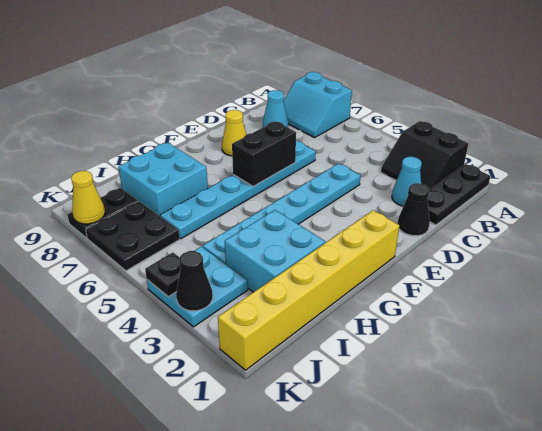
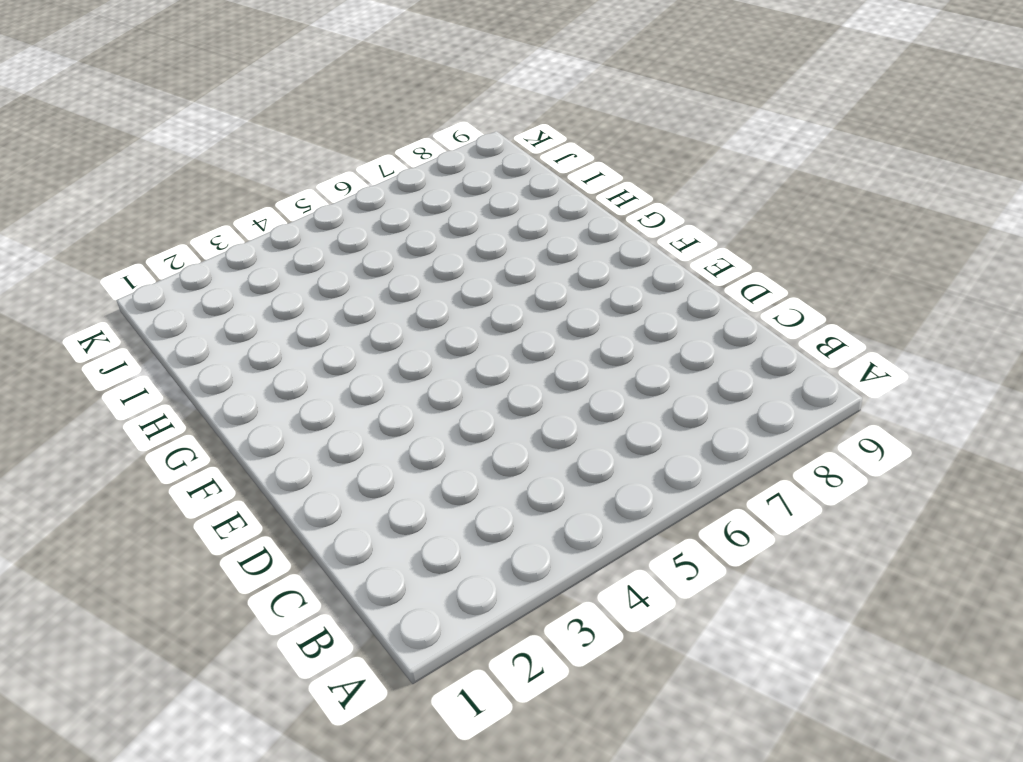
none -> black plate A1:C1 level 1
none -> black slope A2:B3 level 1 top A
none -> cyan slope A7:B8 level 1 top A

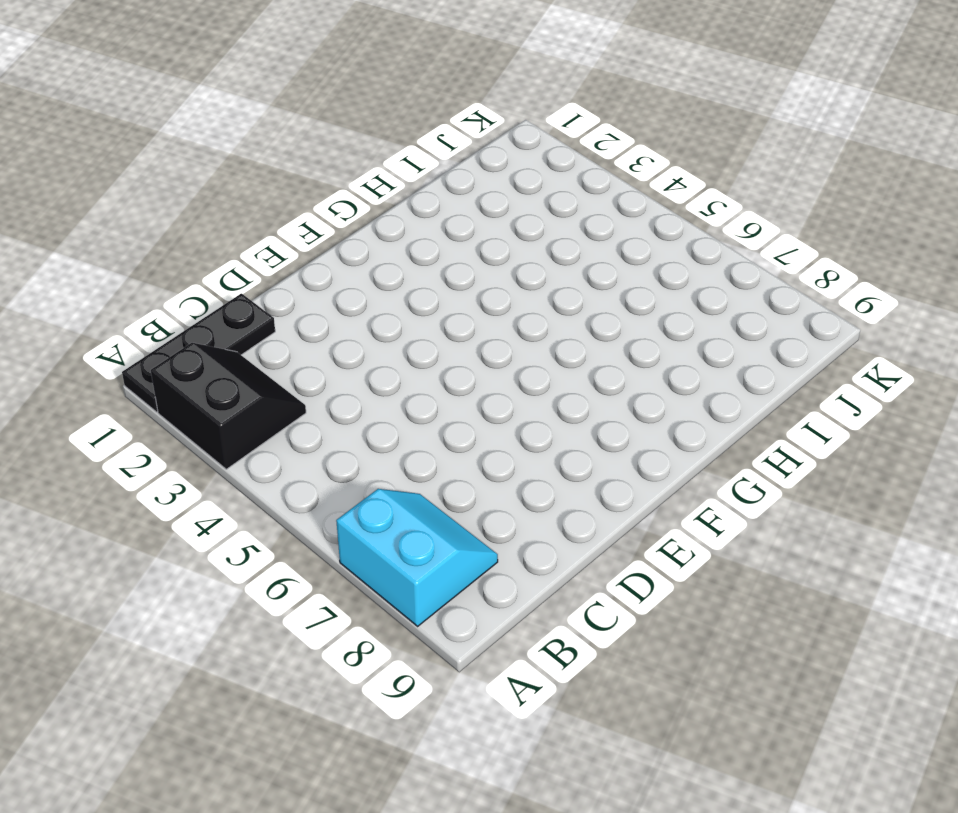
none -> cyan cone C2 level 1
none -> cyan cone C8 level 1
none -> black cone D1 level 1

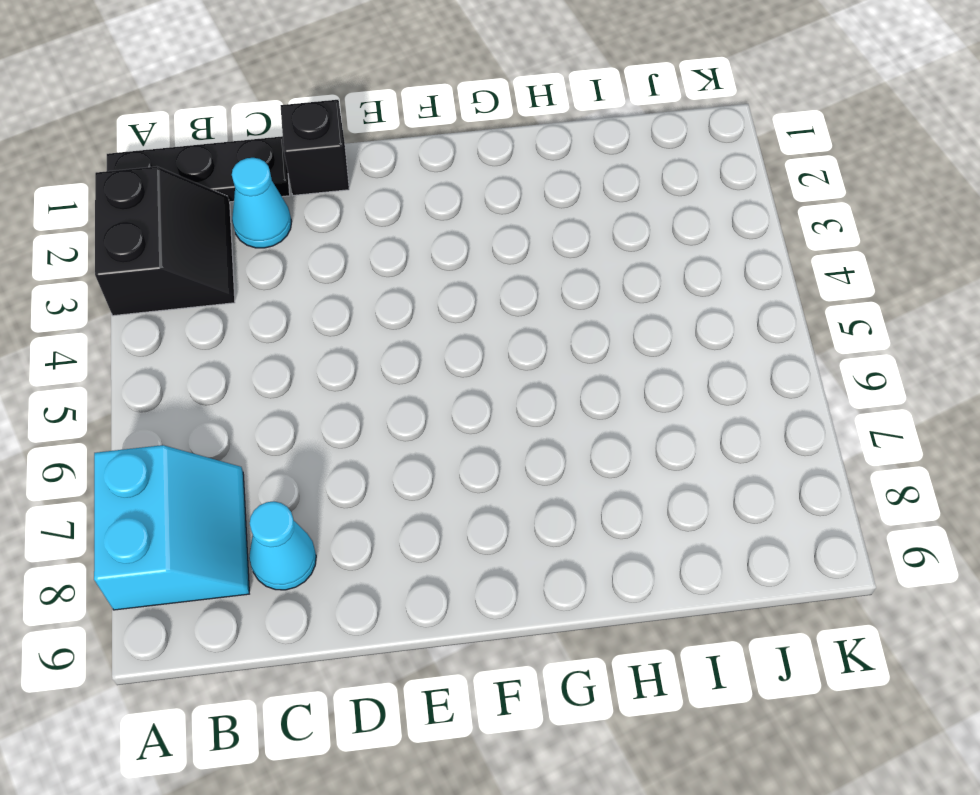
black brick D1 level 1 -> black cone D1 level 1
none -> cyan plate D4:I4 level 1
none -> cyan plate D6:I6 level 1
none -> yellow cone E8 level 1

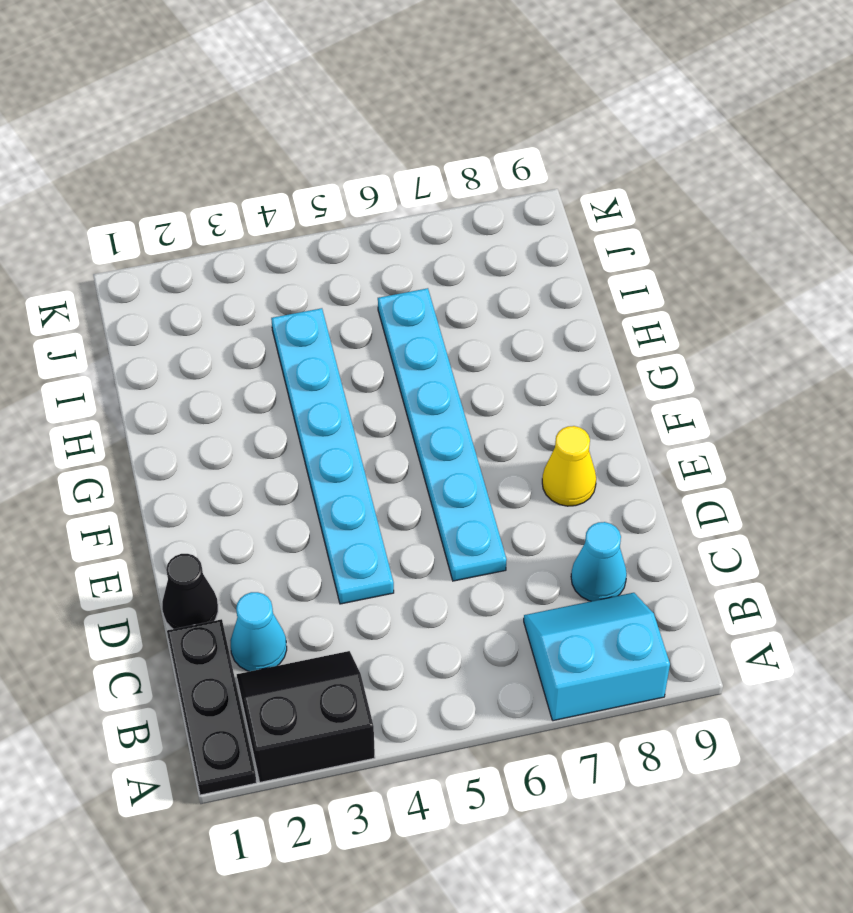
none -> yellow brick F1:K1 level 1
none -> cyan brick H2:I3 level 1
none -> cyan brick H7:I8 level 1

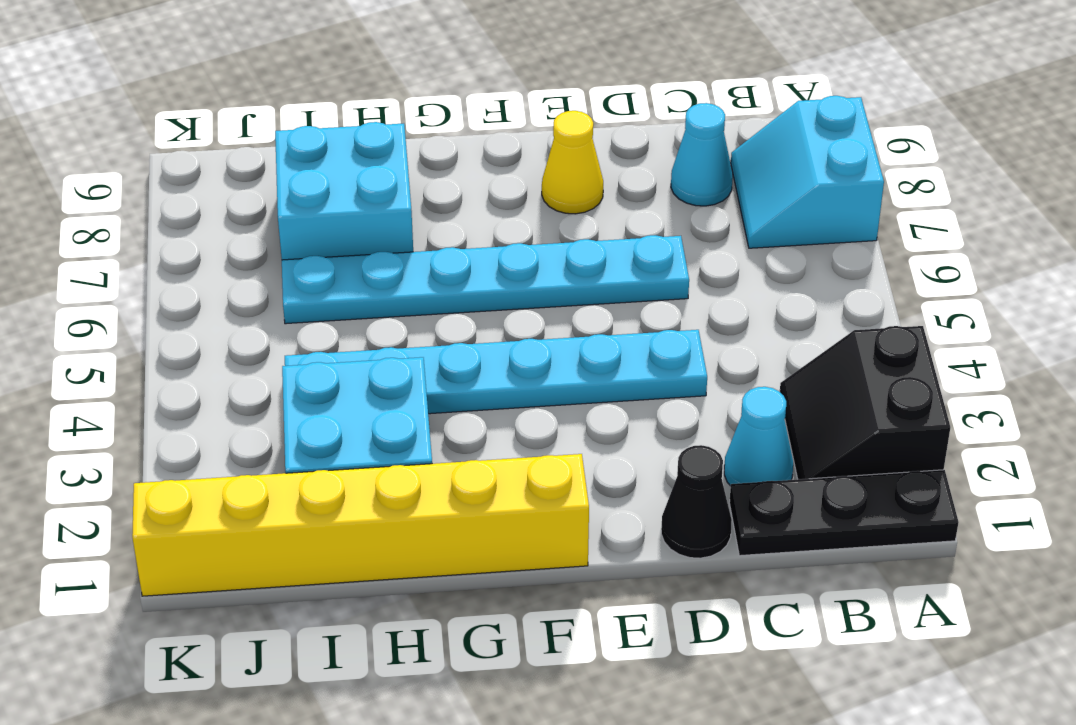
none -> cyan plate J3:K4 level 1
none -> black plate J6:K7 level 1
none -> black plate J8:K8 level 1

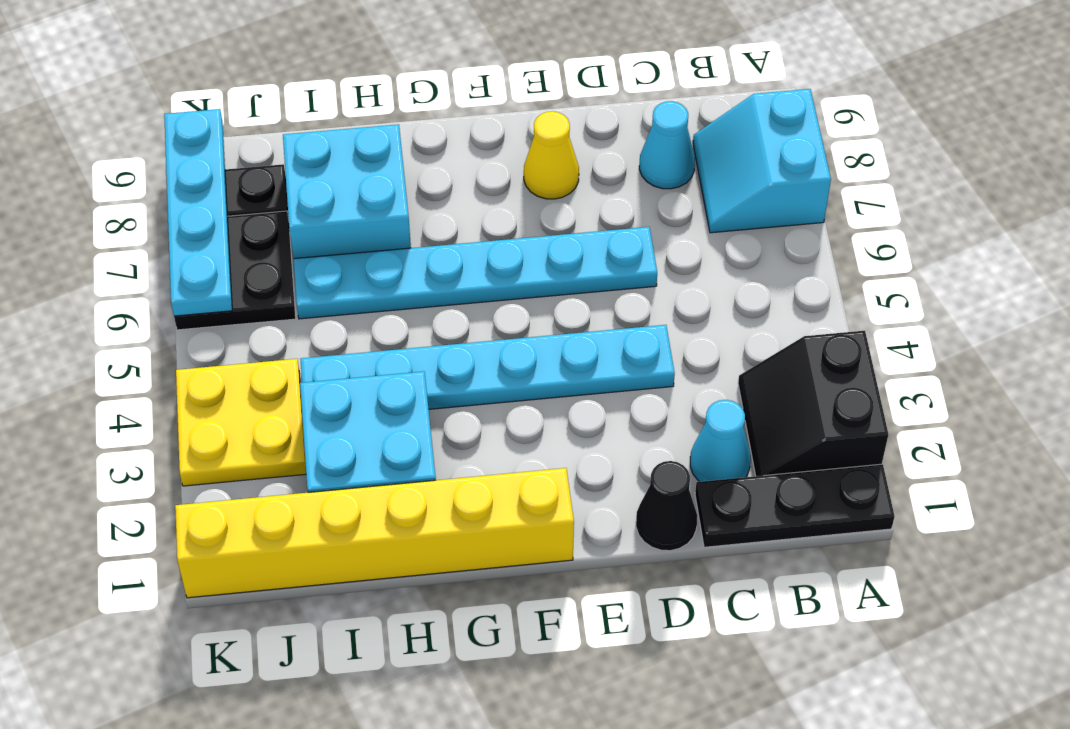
yellow plate J3:K4 level 1 -> cyan plate J3:K4 level 1
cyan plate K6:K9 level 2 -> yellow cone K8 level 2
none -> black brick E6:F6 level 2
none -> black cone K3 level 2
none -> black plate K4 level 2

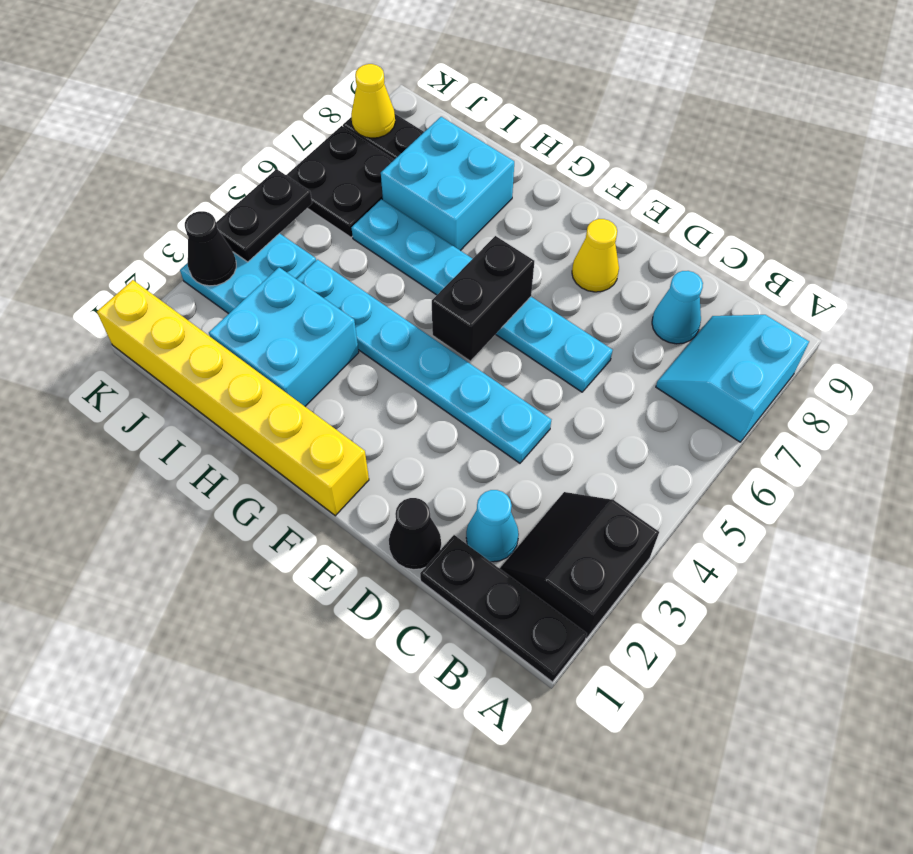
black brick F5:F6 level 2 -> black brick E6:F6 level 2
black plate K4:K5 level 2 -> black plate K4 level 2

